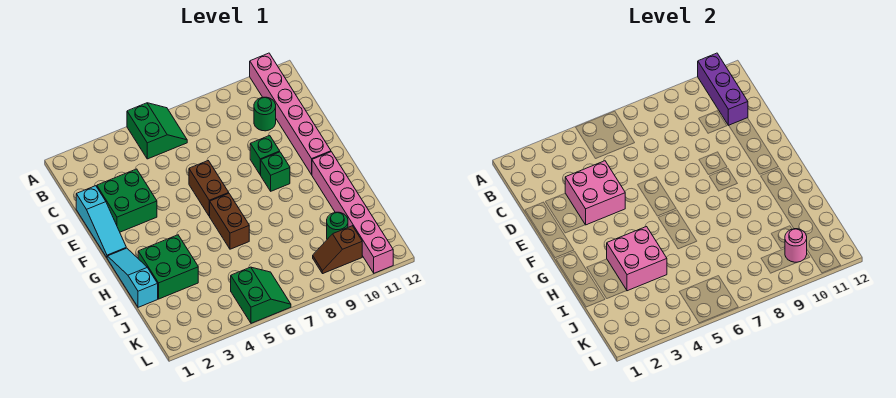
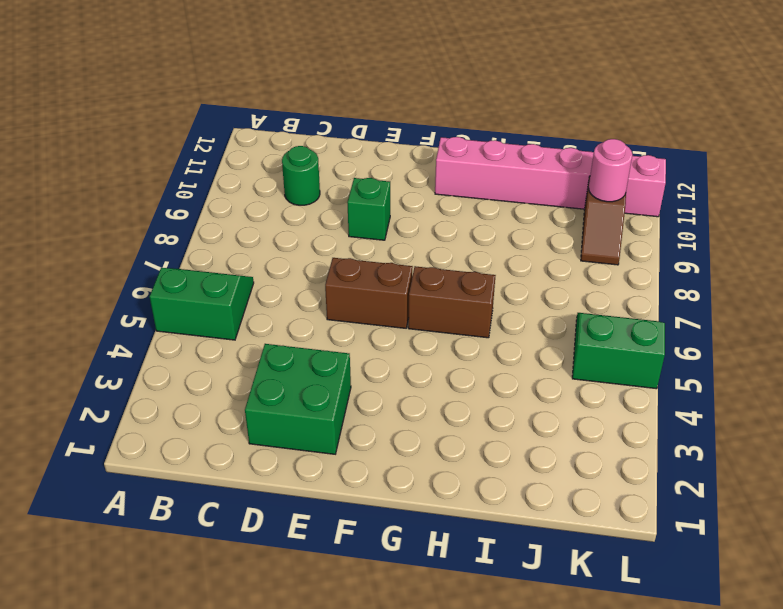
none -> pink brick A11:F11 level 1
none -> cyan slope D1:F1 level 1 top D
none -> green brick F9 level 1

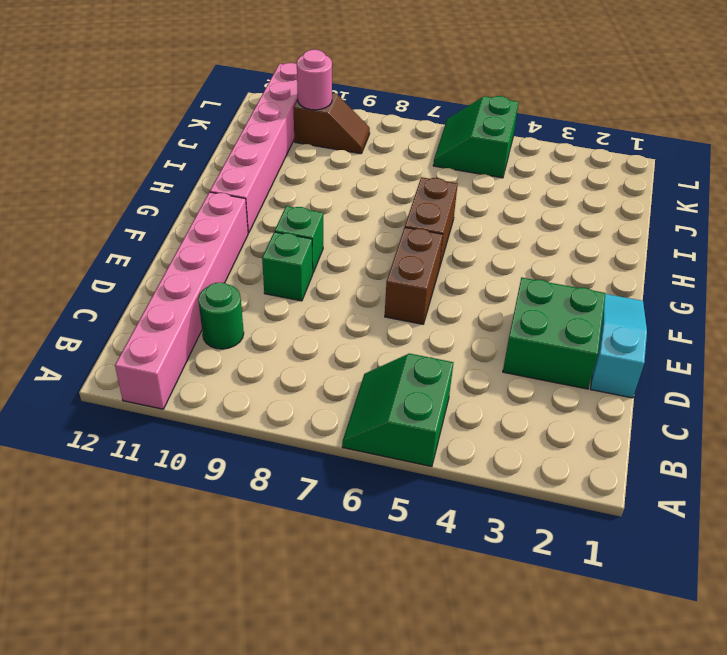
none -> cyan slope G1:I1 level 1 top I
none -> green brick H2:I3 level 1
none -> green round brick J10 level 1

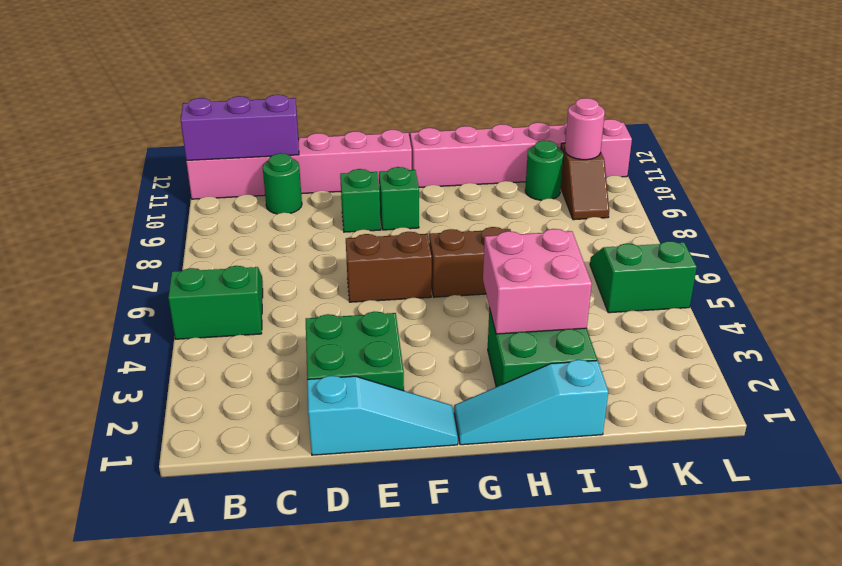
none -> pink brick D3:E4 level 2

